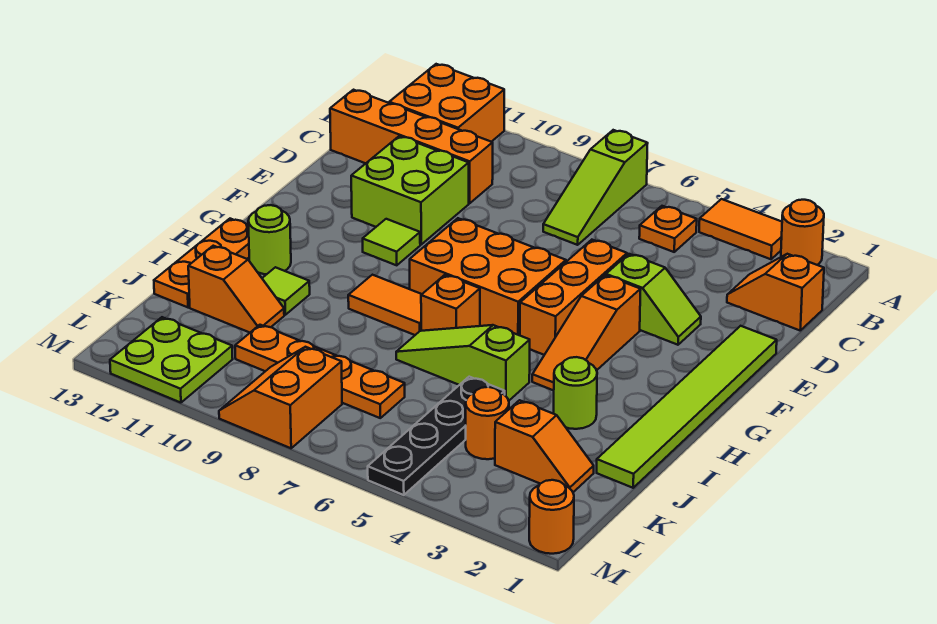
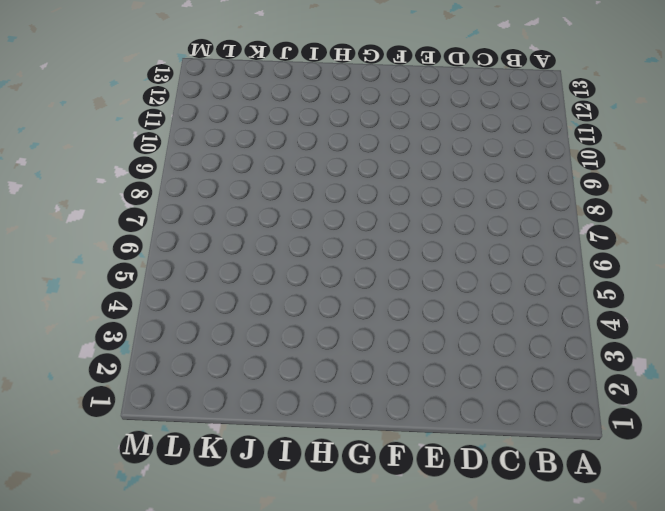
none -> orange round brick A2 level 1
none -> orange tile A3:A4 level 1
none -> lime slope A7:C7 level 1 top A

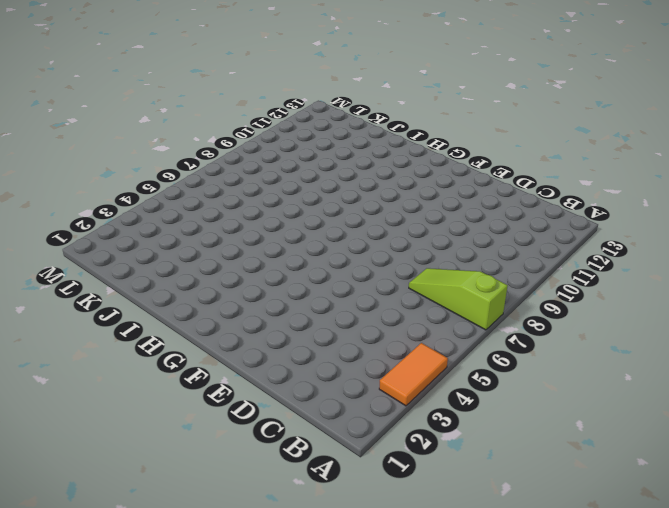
none -> orange round brick A2 level 1
none -> orange brick A11:B12 level 1
none -> orange plate B5 level 1

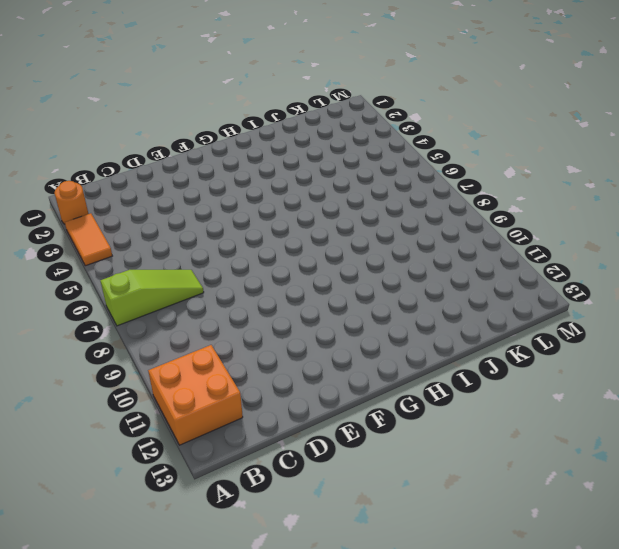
none -> orange plate B5 level 1
none -> orange slope C1:C2 level 1 top 1
none -> orange brick C10:C13 level 1

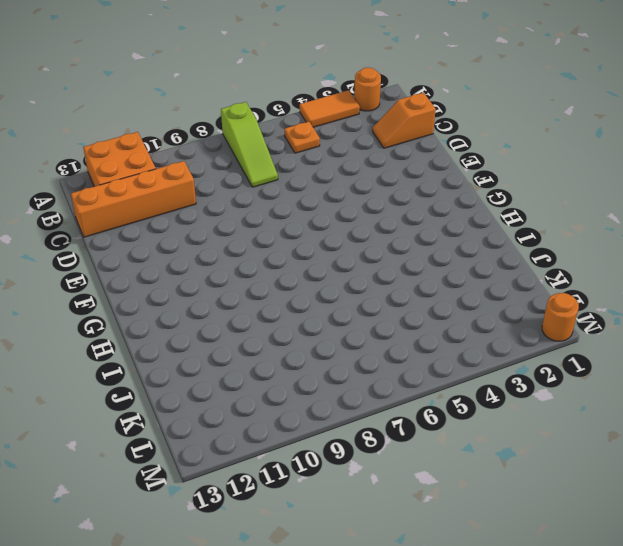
none -> lime brick D10:E11 level 1
none -> lime tile E1:J1 level 1
none -> lime slope E3:E4 level 1 top 4

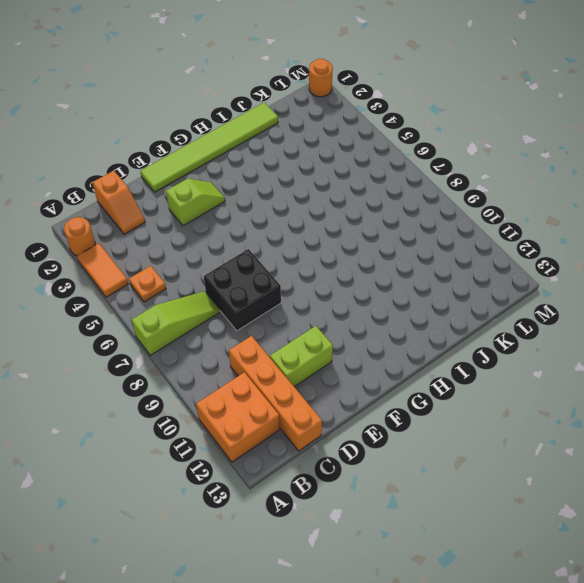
black brick D7:E8 level 1 -> none
lime brick D11:E11 level 1 -> lime brick D10:E11 level 1
lime slope E3:F3 level 1 top E -> lime slope E3:E4 level 1 top 4
none -> orange brick E5:G5 level 1
none -> orange slope F4:H4 level 1 top F
none -> orange brick F6:G8 level 1

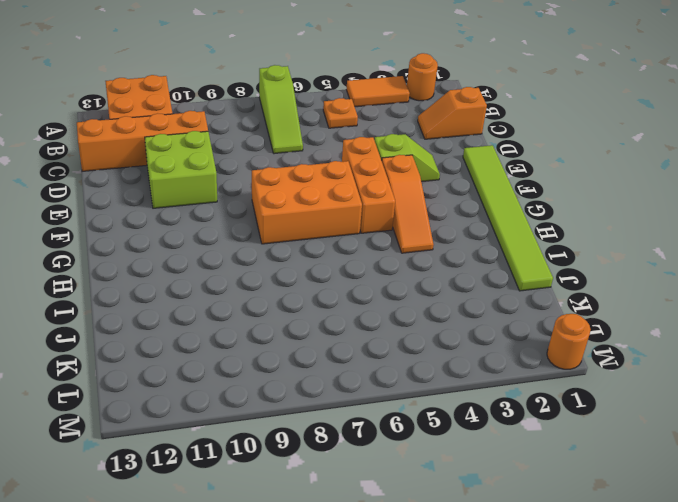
none -> lime tile F10 level 1
none -> orange brick H7 level 1
none -> orange tile H8:H9 level 1

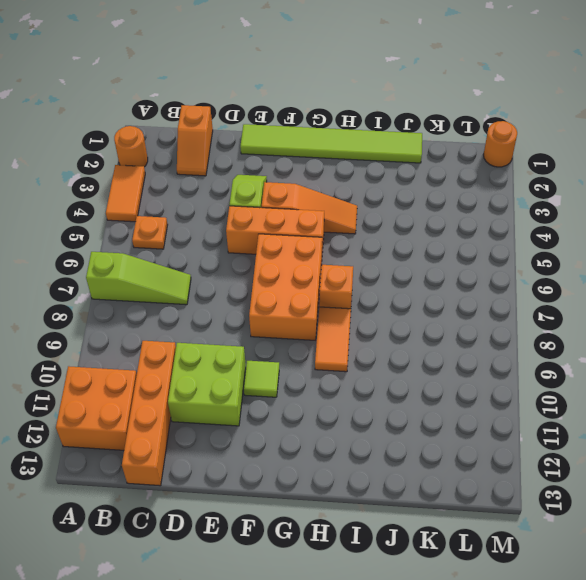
none -> lime round brick H12 level 1
none -> orange plate H13:J13 level 1
none -> lime round brick I3 level 1

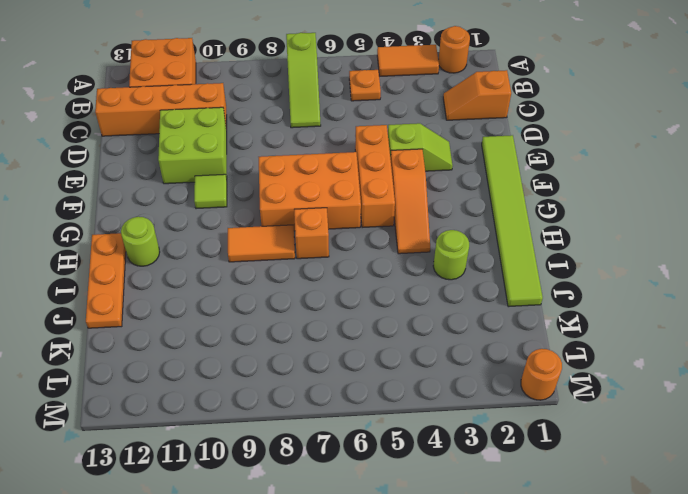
none -> lime slope I5:I7 level 1 top 5
none -> lime tile I11 level 1
none -> black plate J5:M5 level 1

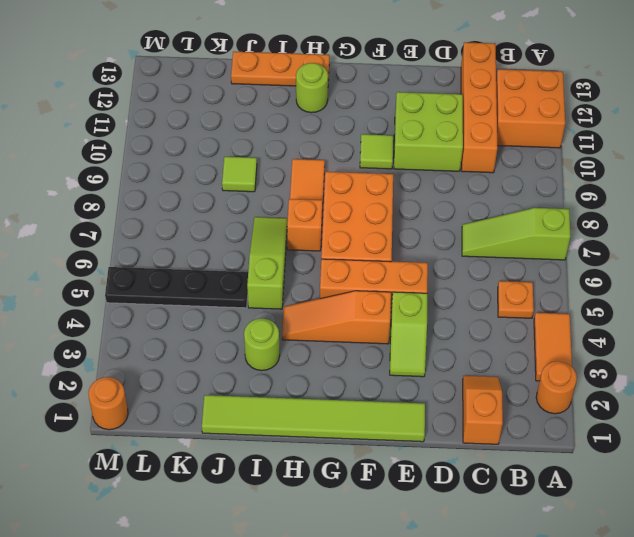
lime tile J9 level 1 -> lime tile I11 level 1
none -> orange slope J11:J12 level 1 top 12
none -> orange slope K2:K3 level 1 top 3
none -> orange round brick K4 level 1

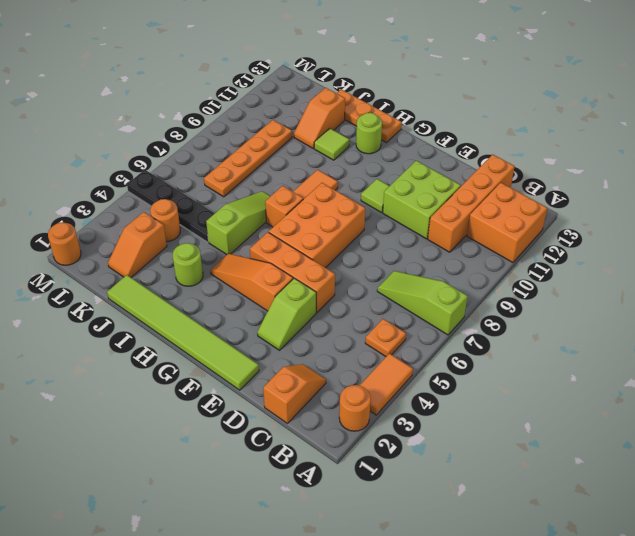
none -> orange slope L8:M9 level 1 top 8
none -> lime plate L11:M12 level 1

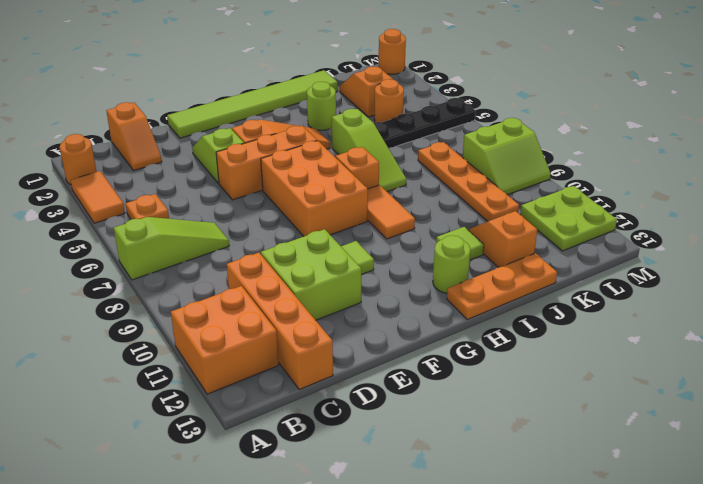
lime slope L8:M9 level 1 top 8 -> orange slope L8:M9 level 1 top 8

